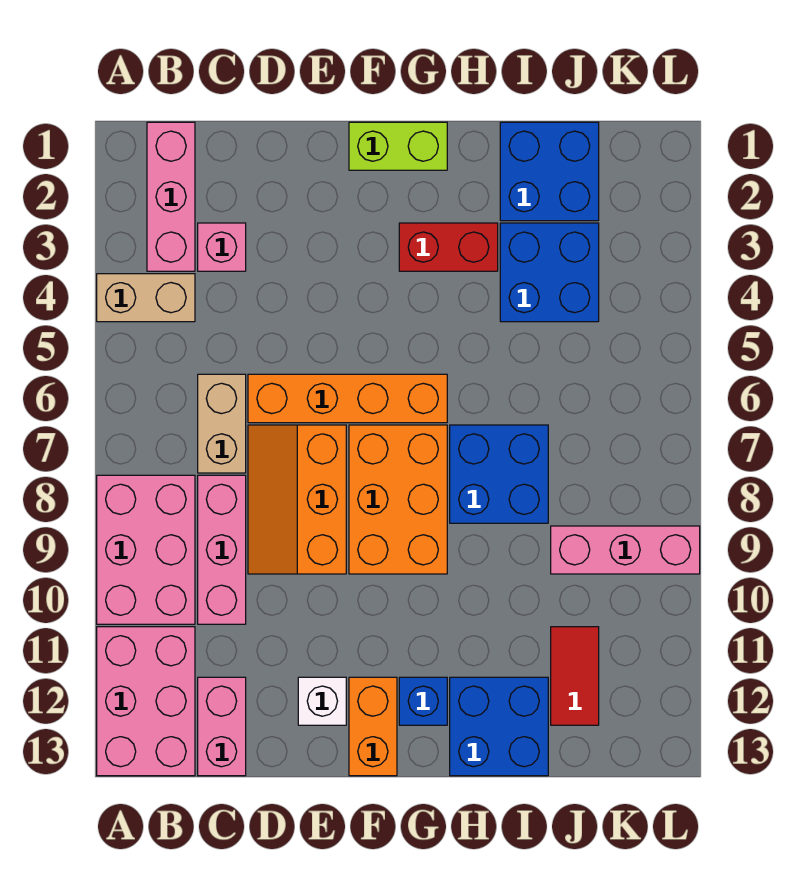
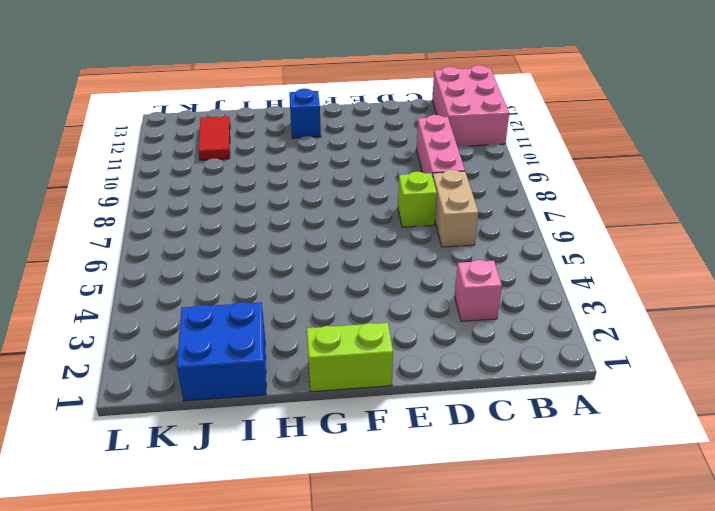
lime brick D7 level 1 -> orange slope D7:E9 level 1 top E
none -> tan brick A4:B4 level 1
none -> pink brick A8:B10 level 1
none -> pink brick B1:B3 level 1

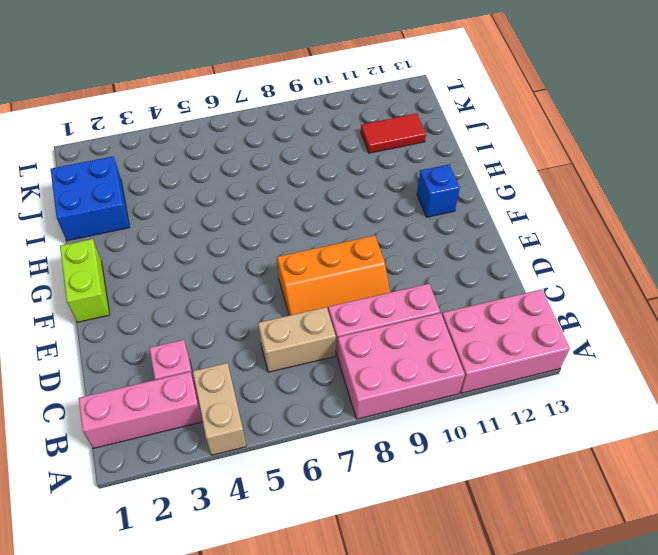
none -> pink brick C12:C13 level 1
none -> orange brick D6:G6 level 1
none -> white brick E12 level 1

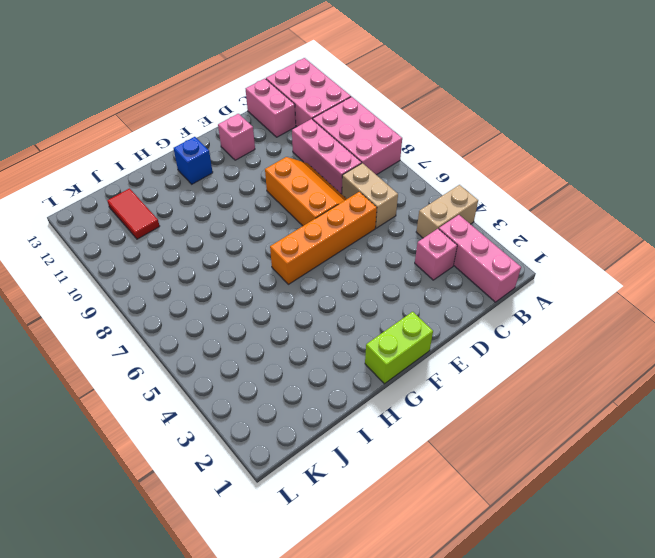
pink brick E12 level 1 -> white brick E12 level 1
none -> orange brick F7:G9 level 1
none -> orange brick F12:F13 level 1
none -> red brick G3:H3 level 1

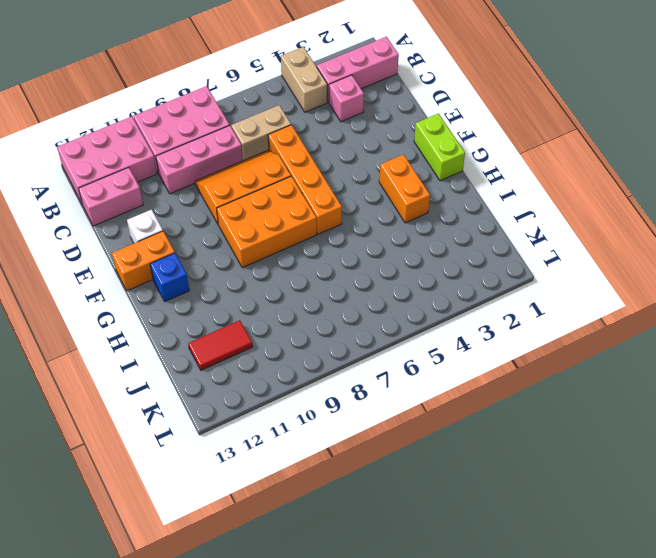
orange brick G3:H3 level 1 -> red brick G3:H3 level 1
none -> blue brick H7:I8 level 1
none -> blue brick H12:I13 level 1
none -> blue brick I1:J2 level 1

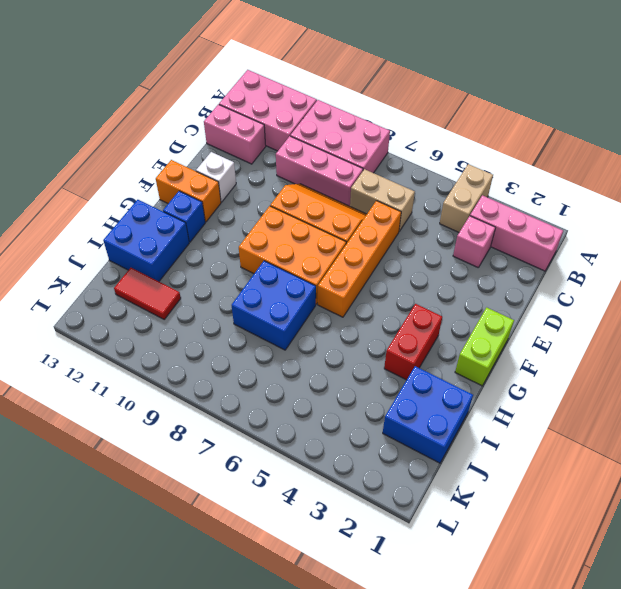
none -> blue brick I3:J4 level 1
none -> pink brick J9:L9 level 1

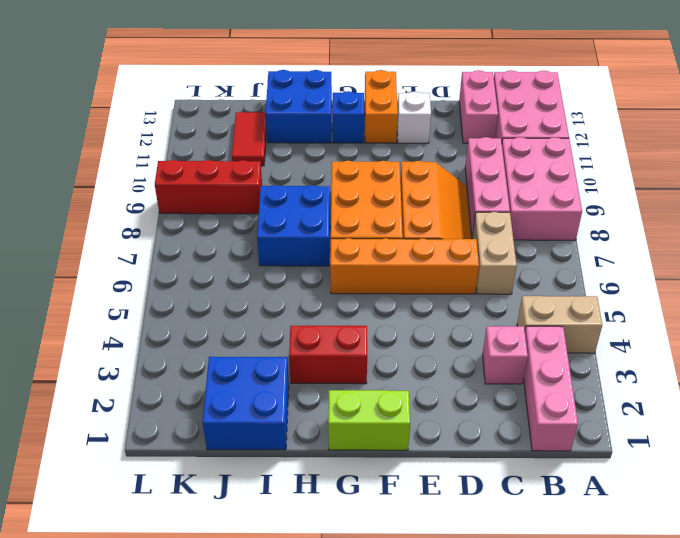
red brick J9:L9 level 1 -> pink brick J9:L9 level 1
none -> blue brick I3:J4 level 1

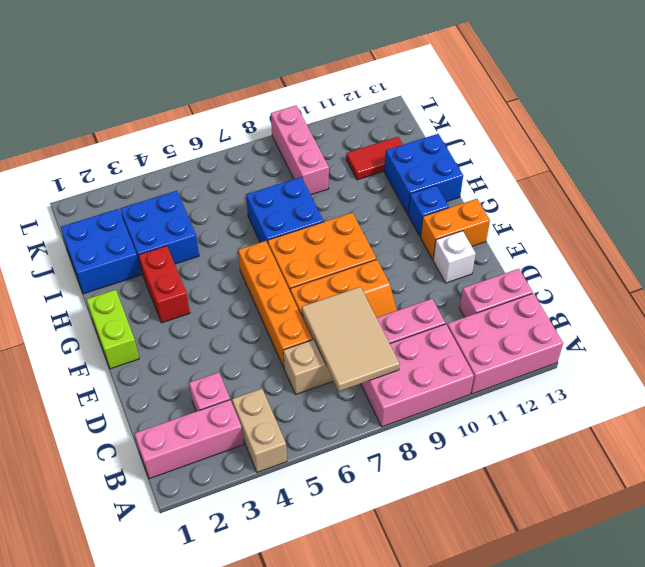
tan tile B7:D8 level 2 -> none

